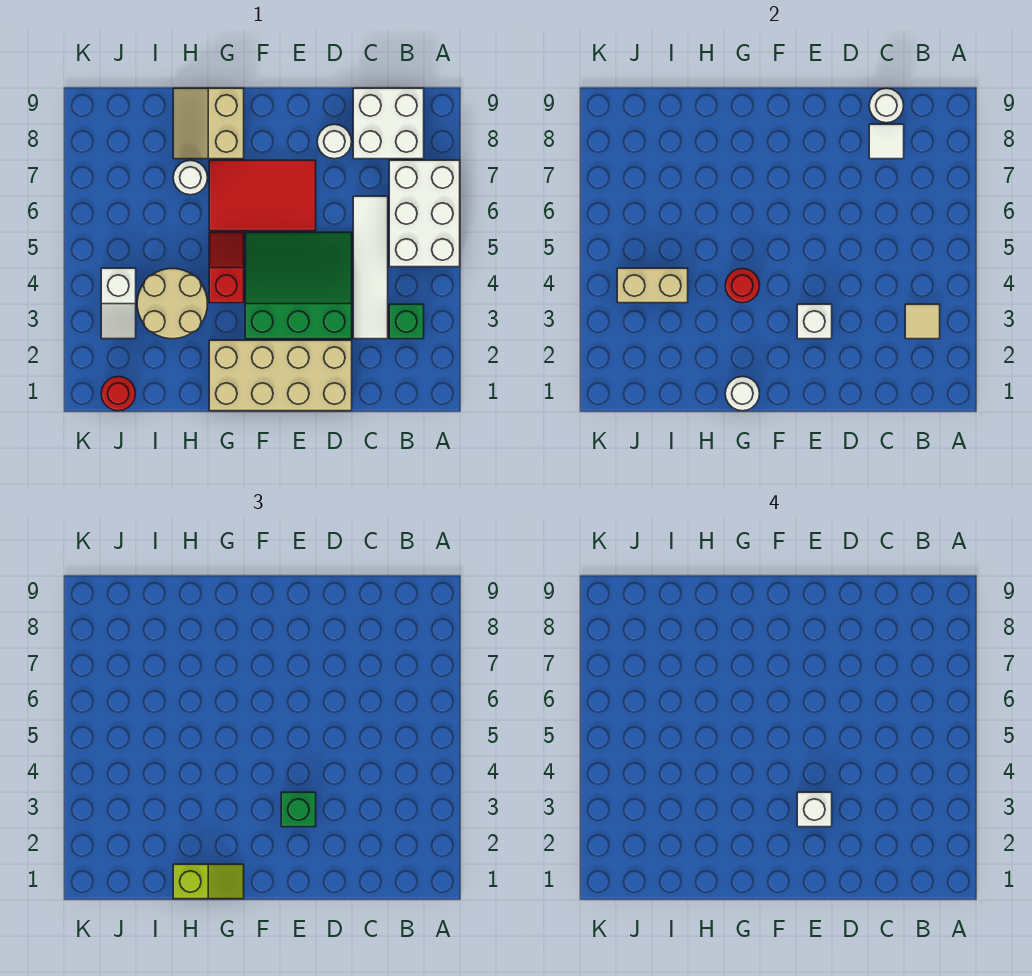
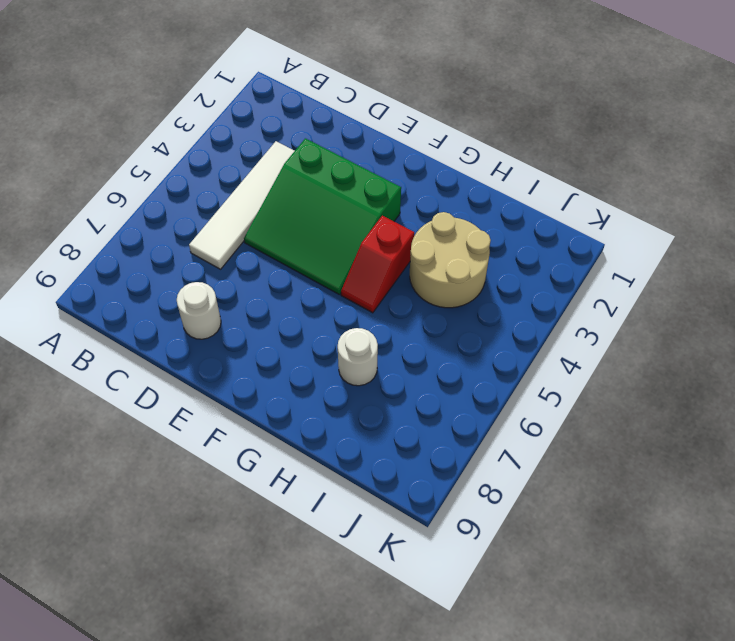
none -> white brick A5:B7 level 1
none -> green brick B3 level 1
none -> white brick B8:C9 level 1

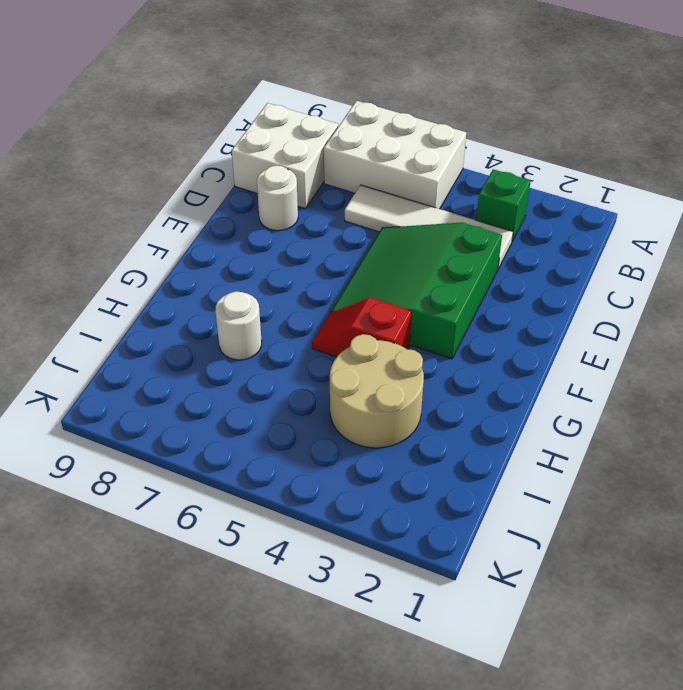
none -> tan brick D1:G2 level 1
none -> red tile E6:G7 level 1
none -> tan slope G8:H9 level 1 top G

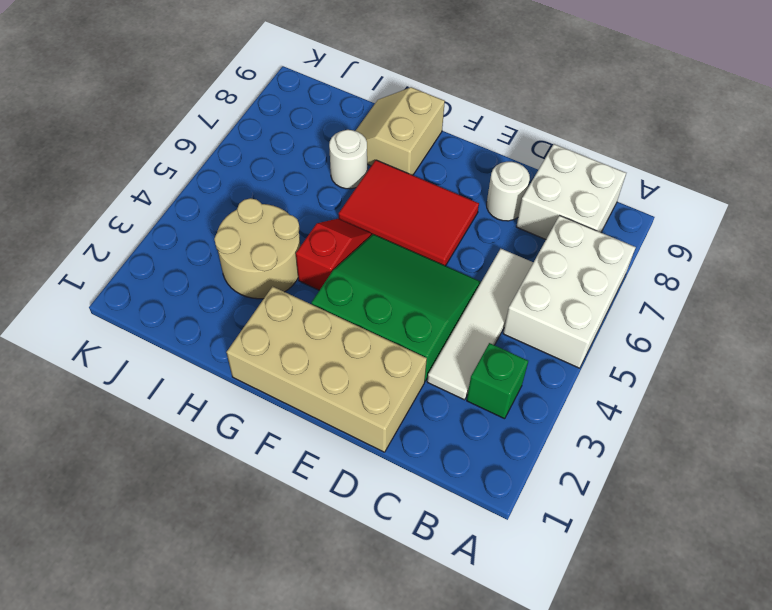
none -> red round brick J1 level 1
none -> white slope J3:J4 level 1 top 4
none -> tan tile B3 level 2

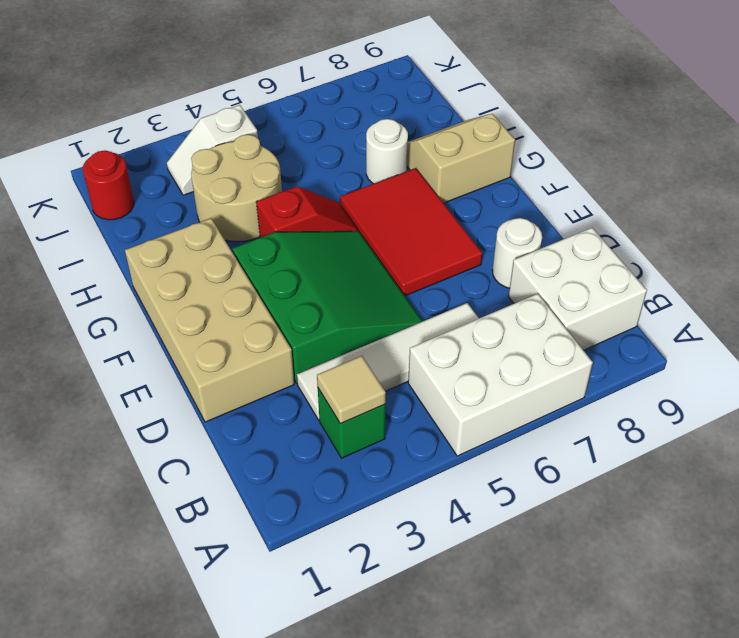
none -> white tile C8 level 2
none -> white round brick C9 level 2
none -> white brick E3 level 2

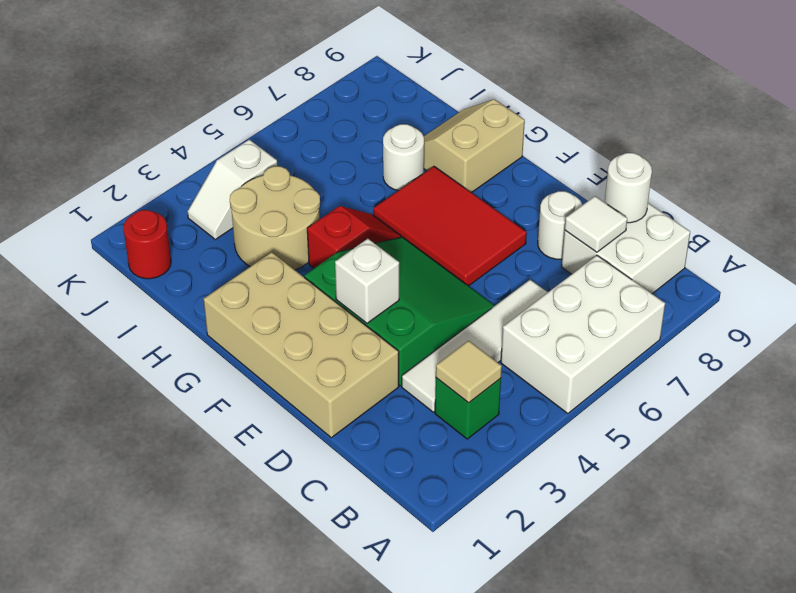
none -> white round brick G1 level 2
none -> red round brick G4 level 2
none -> tan brick I4:J4 level 2

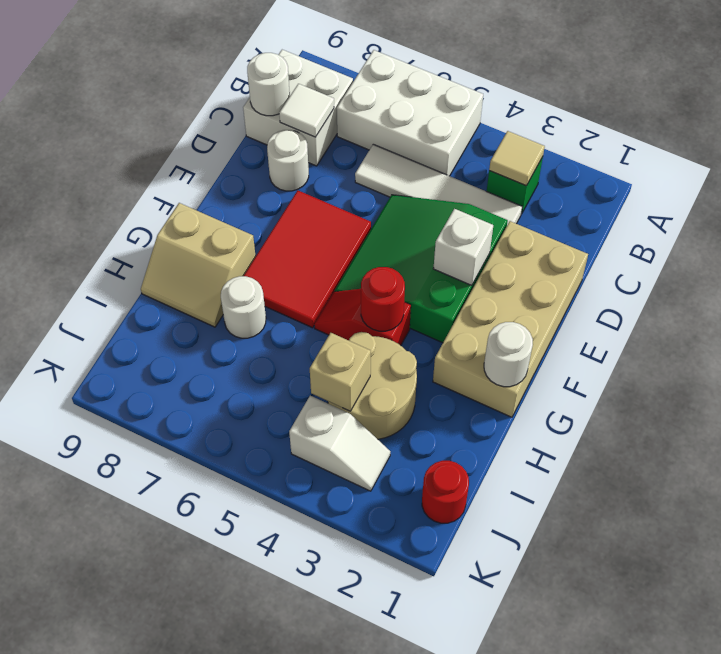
tan brick I4 level 2 -> tan brick I4:J4 level 2
none -> green brick E3 level 3
none -> lime slope G1:H1 level 3 top H
none -> white brick E3 level 4

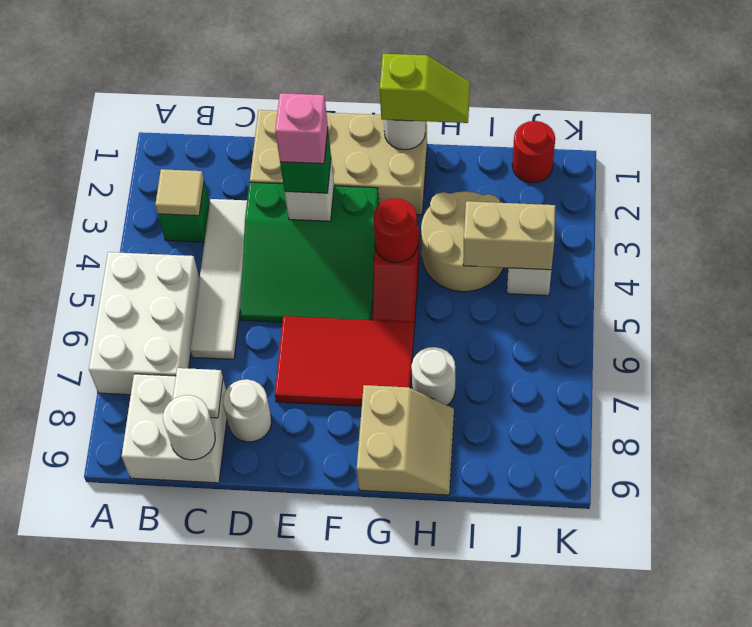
pink brick E3 level 4 -> white brick E3 level 4
lime slope G1:H1 level 3 top G -> lime slope G1:H1 level 3 top H

